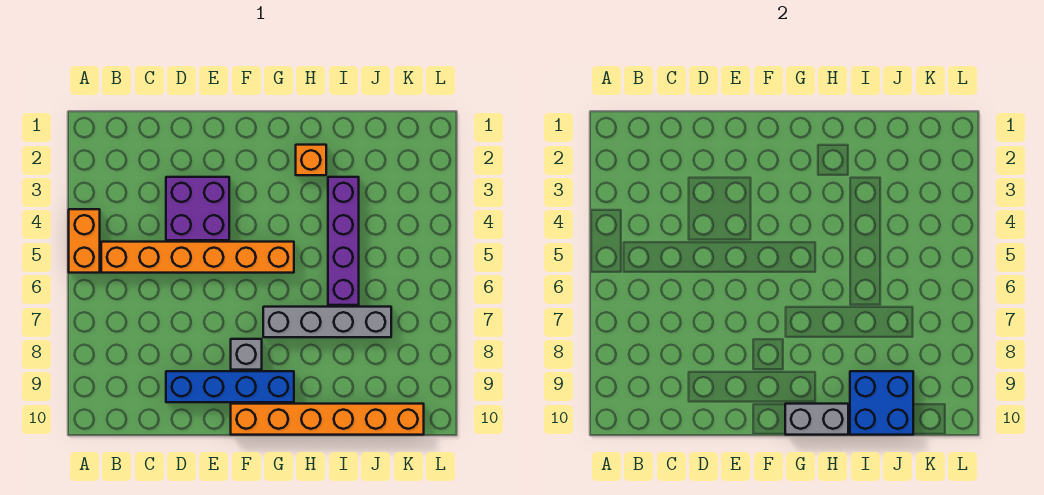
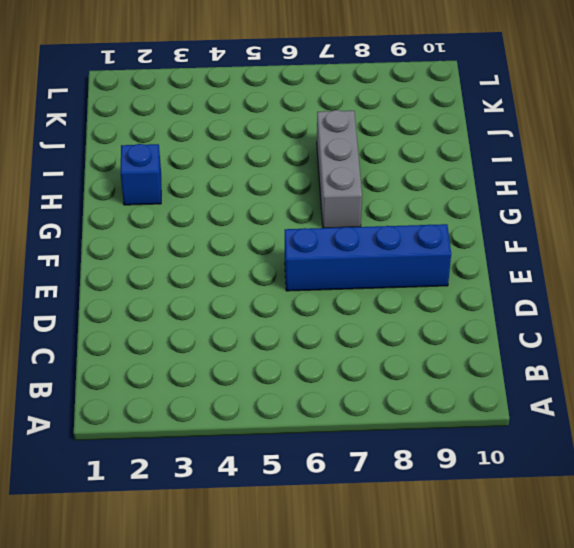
blue brick E6:E9 level 1 -> blue brick D9:G9 level 1
grey brick G7:I7 level 1 -> grey brick G7:J7 level 1
blue brick H2 level 1 -> orange brick H2 level 1
none -> orange brick A4:A5 level 1
none -> orange brick B5:G5 level 1

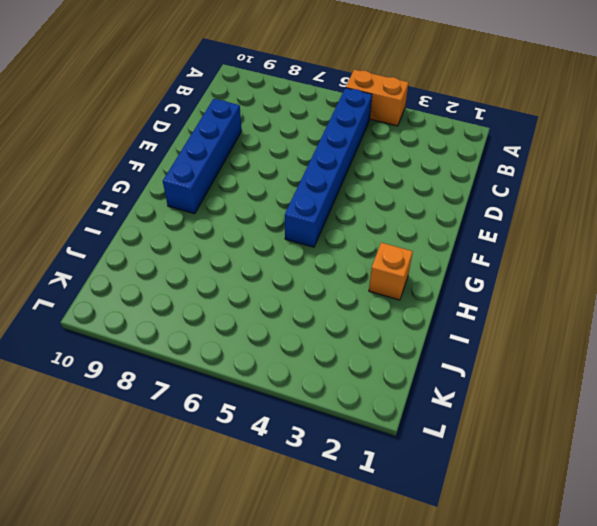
blue brick B5:G5 level 1 -> orange brick B5:G5 level 1
none -> purple brick D3:E4 level 1
none -> grey brick F8 level 1

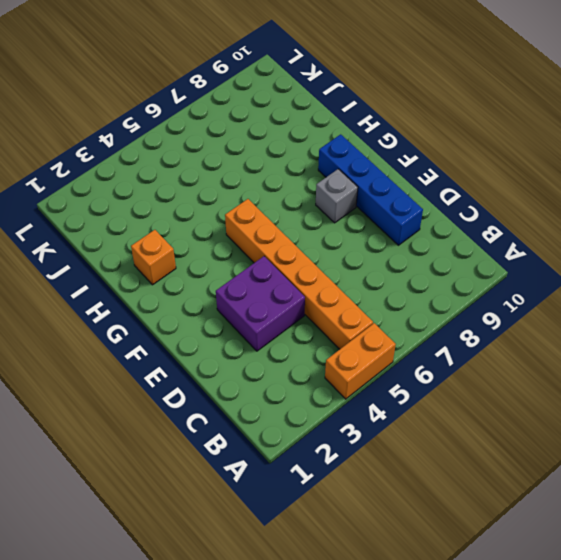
none -> orange brick F10:K10 level 1
none -> grey brick G7:J7 level 1

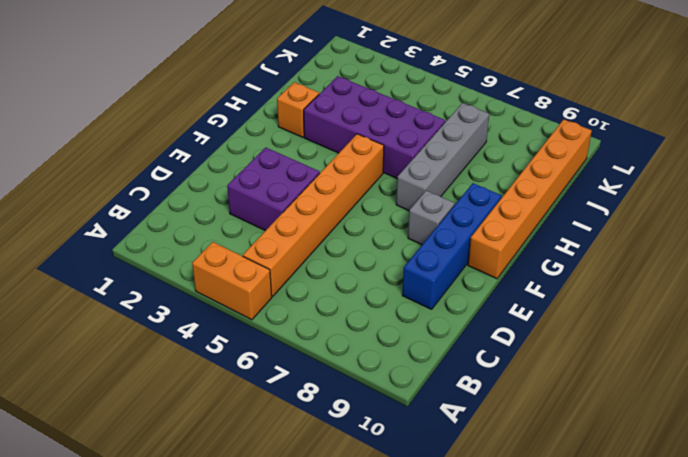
purple brick H3:I6 level 1 -> purple brick I3:I6 level 1
none -> grey brick G10:H10 level 2
none -> blue brick I9:J10 level 2

